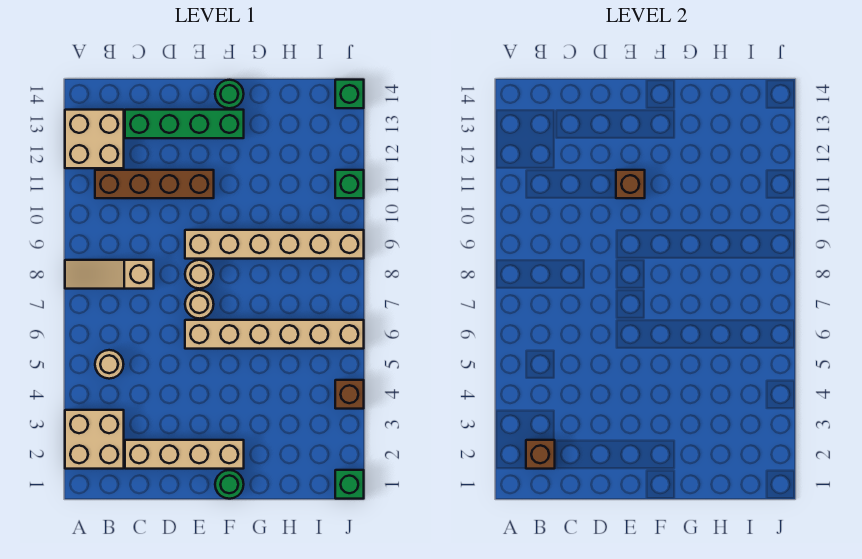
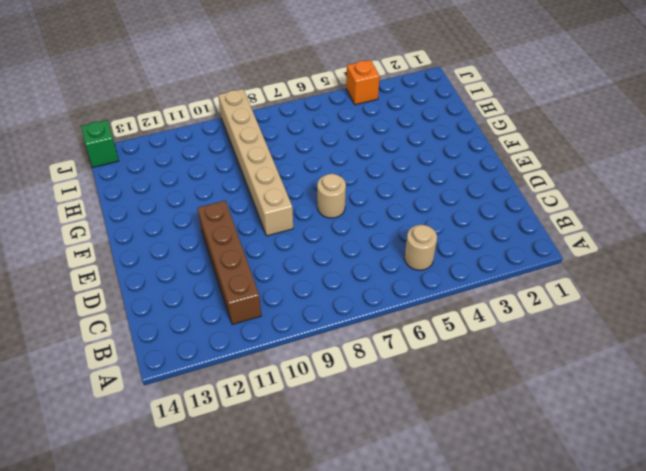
orange brick J4 level 1 -> brown brick J4 level 1
none -> tan brick A2:B3 level 1
none -> tan slope A8:C8 level 1 top C
none -> tan brick A12:B13 level 1

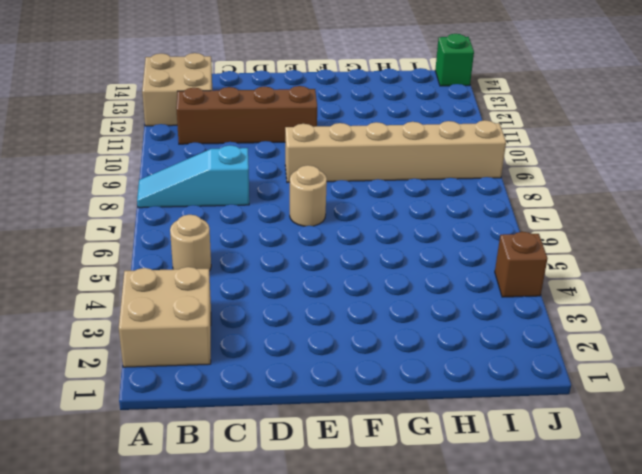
cyan slope A8:C8 level 1 top C -> tan slope A8:C8 level 1 top C
none -> tan brick C2:F2 level 1
none -> green brick C13:F13 level 1
none -> tan brick E6:J6 level 1

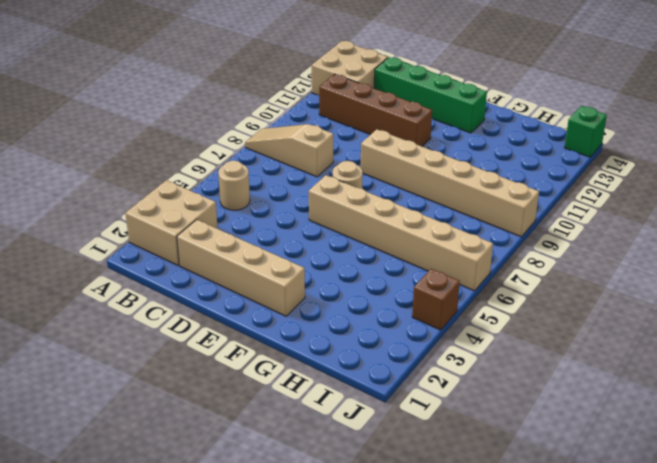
none -> tan round brick E8 level 1
none -> green round brick F1 level 1
none -> green round brick F14 level 1

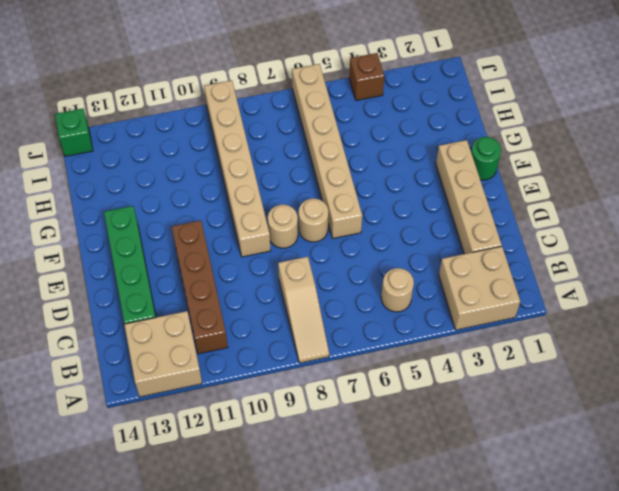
none -> green round brick F14 level 1
none -> green brick J1 level 1
none -> green brick J11 level 1

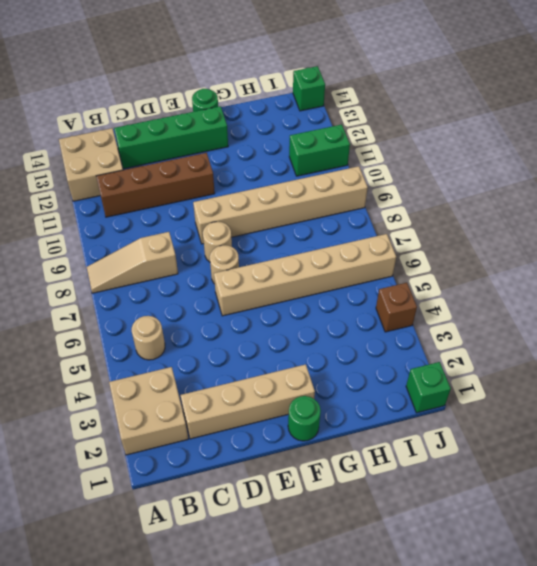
green brick I11:J11 level 1 -> green brick J11 level 1
none -> brown brick B2 level 2
none -> brown brick E11 level 2

